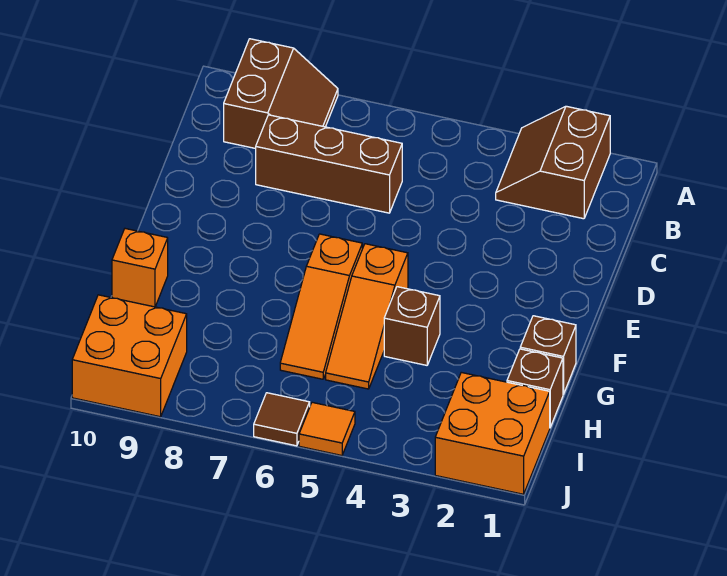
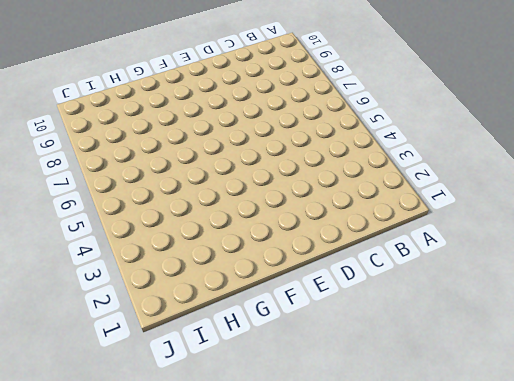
none -> brown slope A2:B3 level 1 top 2
none -> brown slope A8:B9 level 1 top 9
none -> brown brick C6:C8 level 1

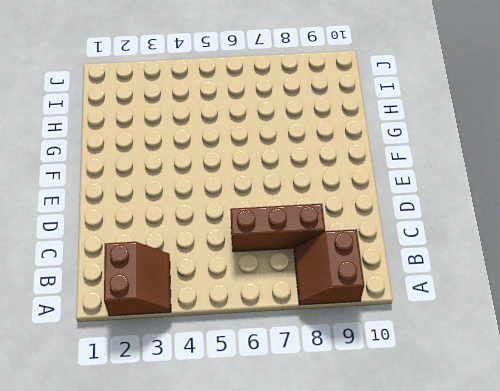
none -> orange slope F5:H5 level 1 top F
none -> orange slope F6:H6 level 1 top F
none -> brown brick G1 level 1

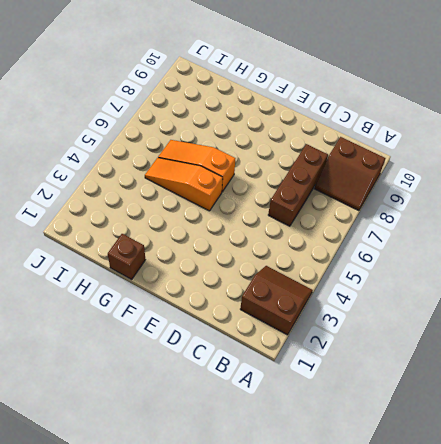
none -> brown brick G4 level 1
none -> orange brick G10 level 1
none -> brown brick H1 level 1

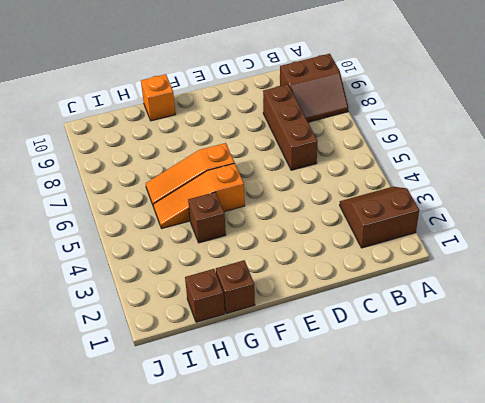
none -> orange brick I1:J2 level 1
none -> orange brick I9:J10 level 1
none -> orange tile J5 level 1

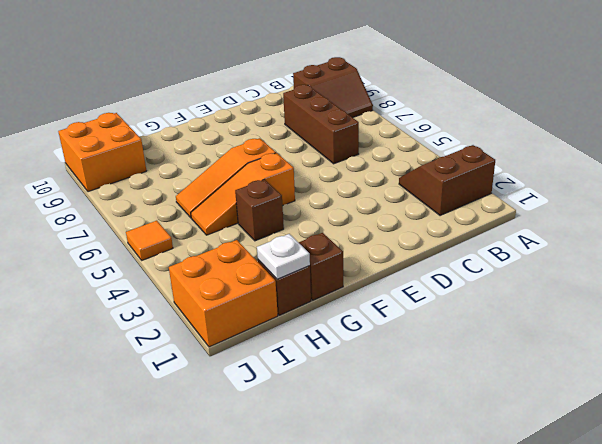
white plate H1 level 2 -> none
none -> orange brick G10 level 1
none -> brown tile J6 level 1

